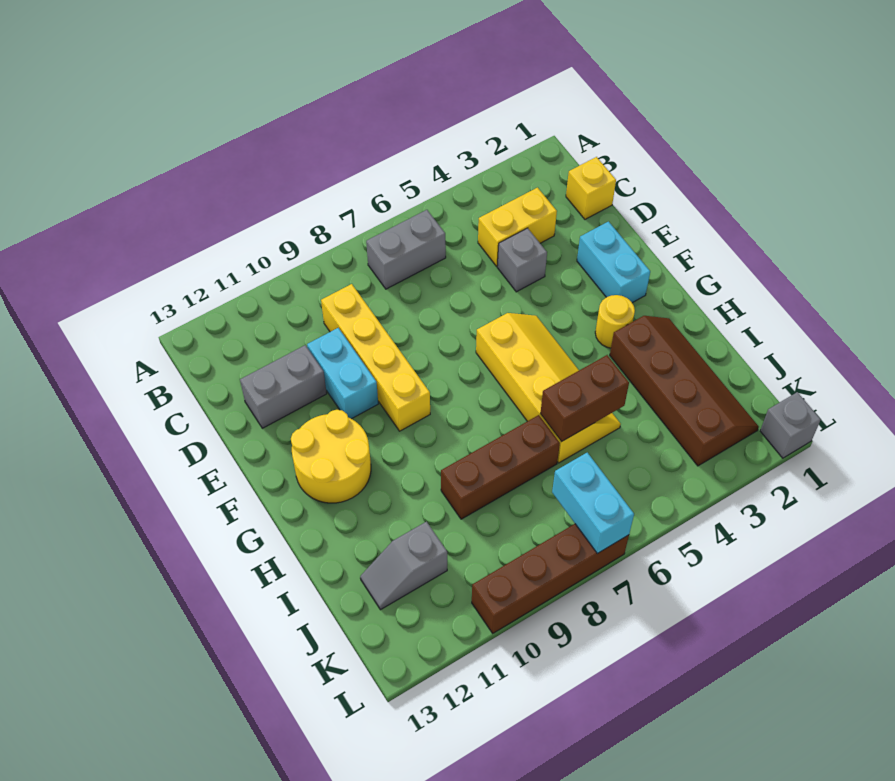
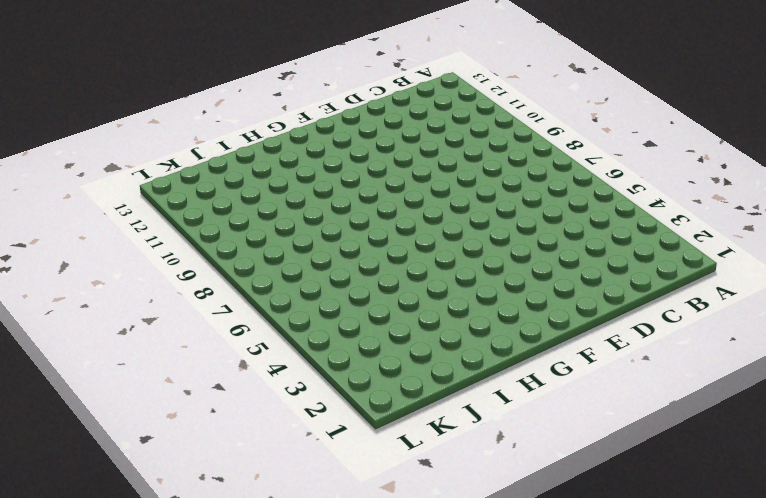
none -> grey brick B6:B7 level 1
none -> yellow brick C1 level 1
none -> yellow brick C3:C4 level 1

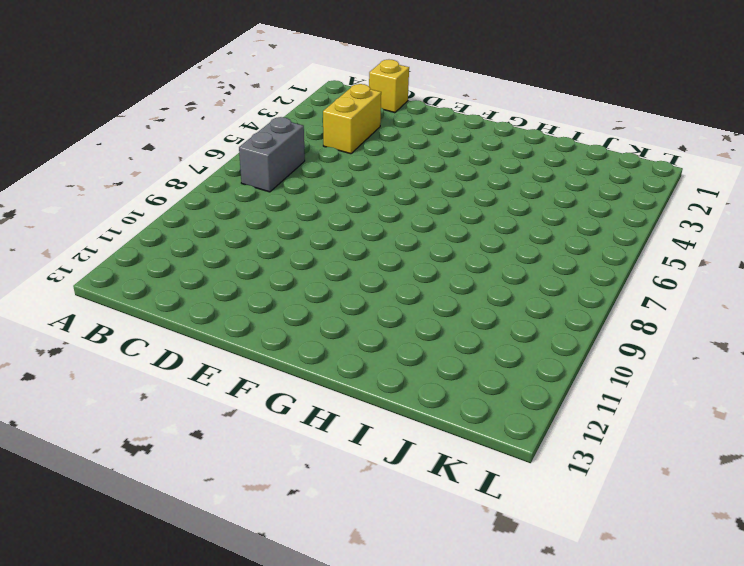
none -> yellow brick C9:F9 level 1
none -> grey brick D4 level 1
none -> cyan brick D10:E10 level 1

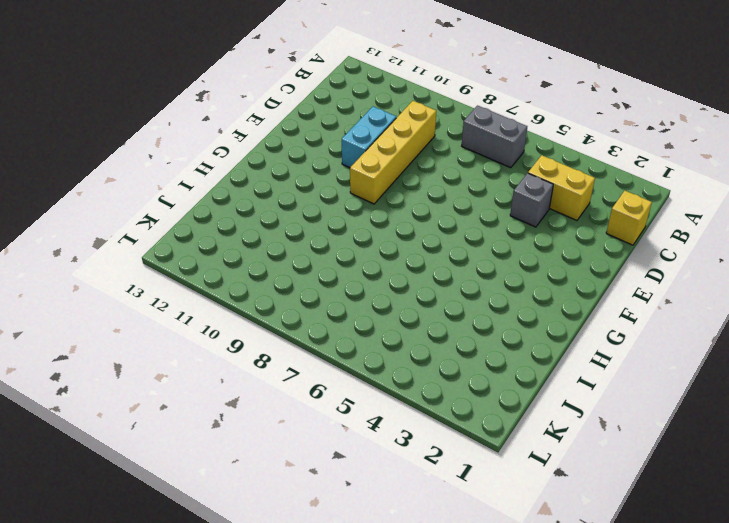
none -> grey brick D11:D12 level 1
none -> cyan brick E2:F2 level 1
none -> yellow slope F5:I6 level 1 top 6

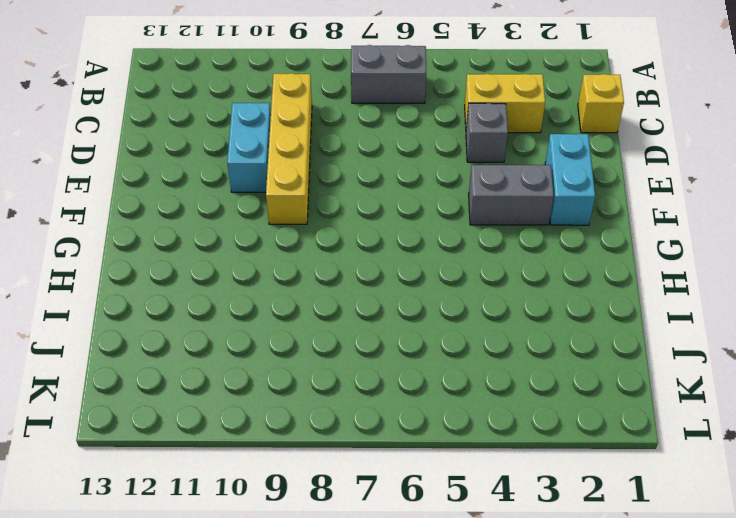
grey brick F3:F4 level 1 -> grey brick D11:D12 level 1
none -> yellow slope F5:I6 level 1 top 6
none -> yellow round brick F11:G12 level 1
none -> yellow round brick G3 level 1

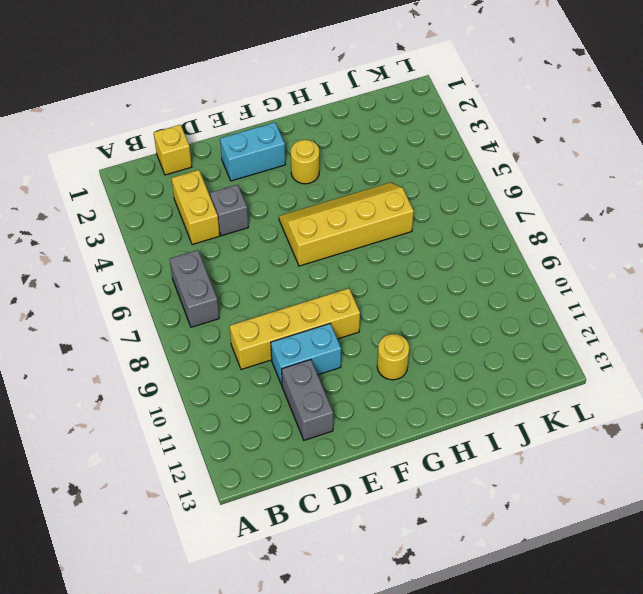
yellow round brick G11 level 1 -> yellow round brick F11:G12 level 1
none -> brown slope H2:K3 level 1 top 3
none -> brown brick I7:I9 level 1
none -> grey slope J11:J12 level 1 top 11

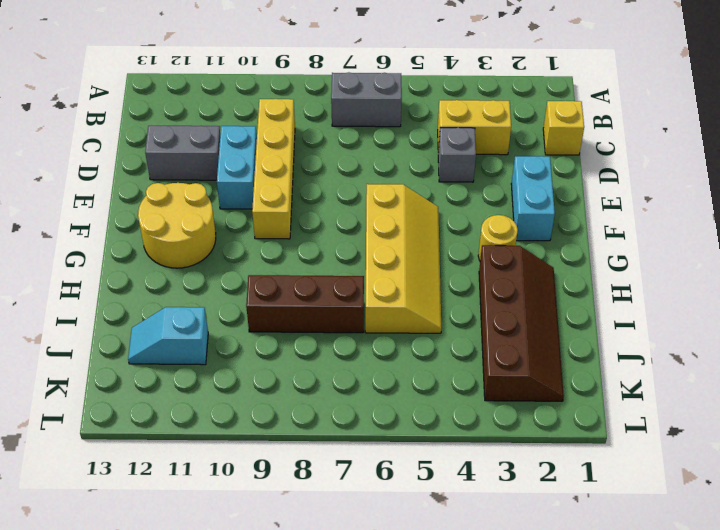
cyan slope J11:J12 level 1 top 11 -> grey slope J11:J12 level 1 top 11
none -> grey brick L1 level 1
none -> brown brick L7:L10 level 1
none -> brown brick I5:I6 level 2

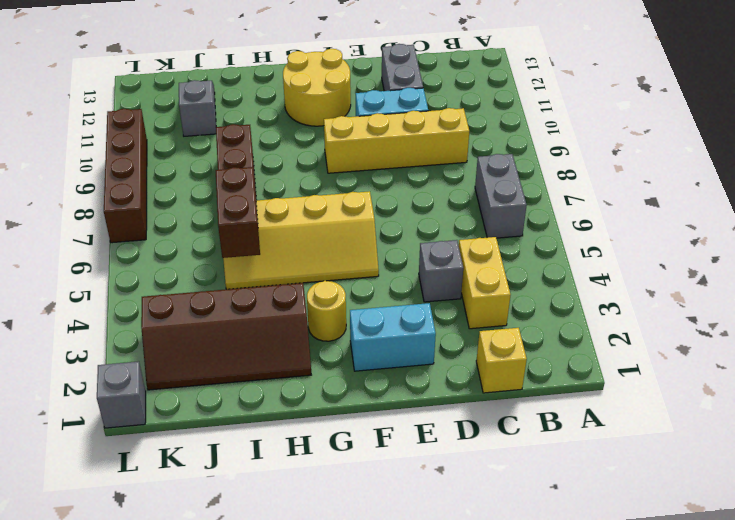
none -> cyan brick K7:L7 level 2

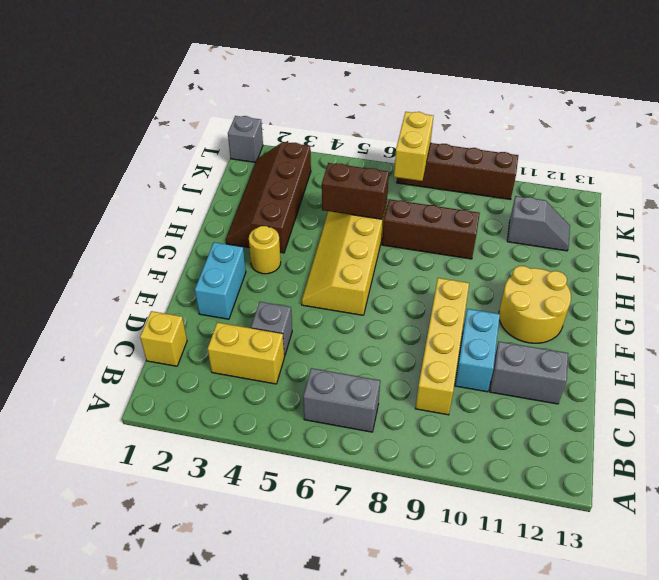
yellow brick K7:L7 level 2 -> cyan brick K7:L7 level 2

